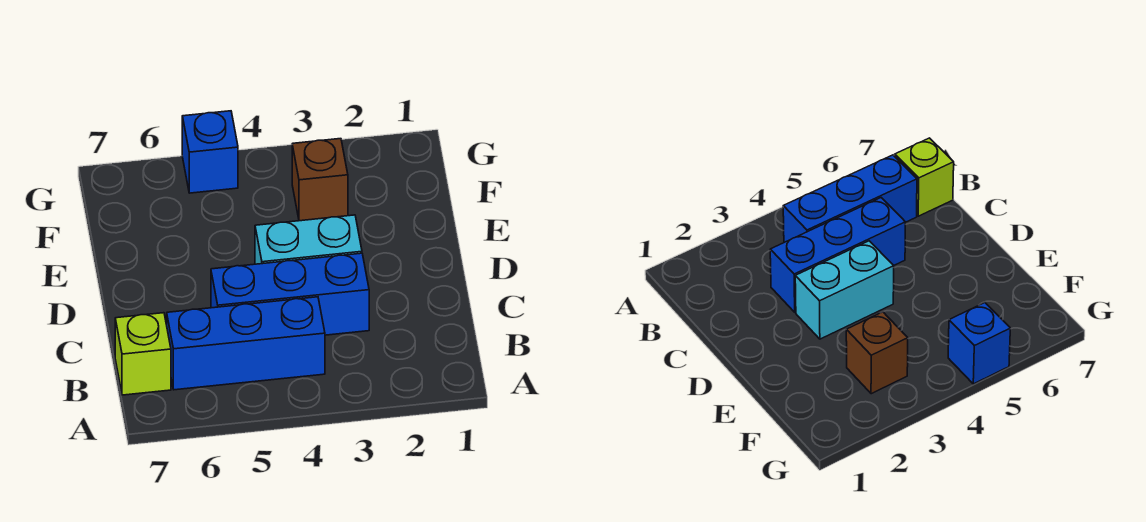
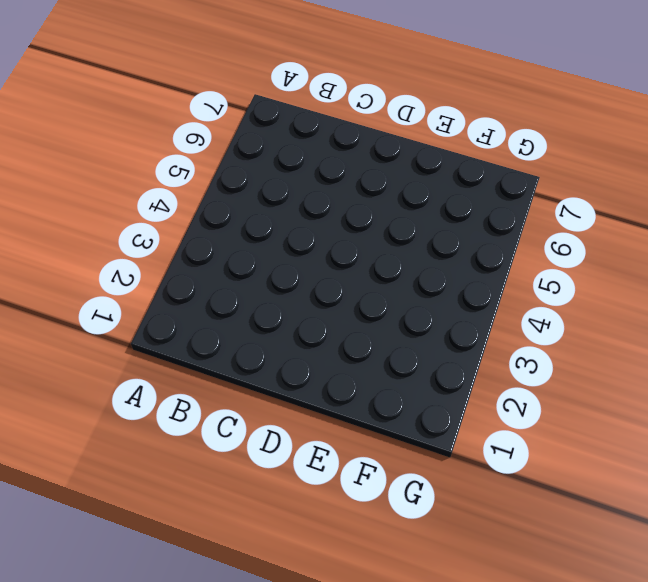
none -> blue brick B4:B6 level 1
none -> lime brick B7 level 1

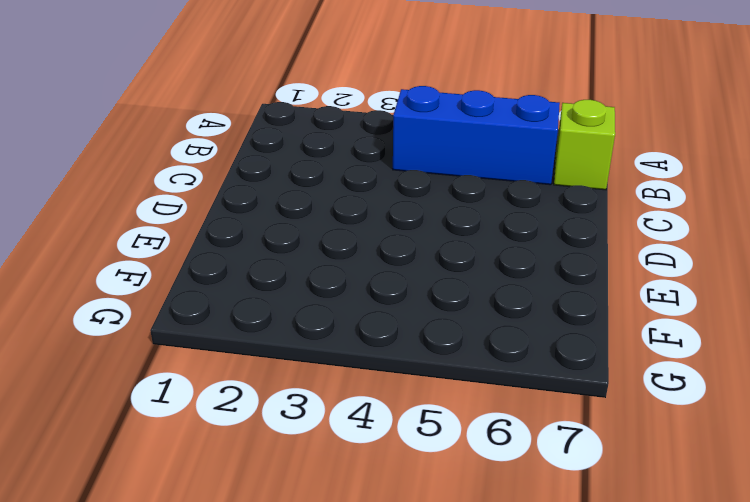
none -> blue brick C3:C5 level 1
none -> cyan brick D3:D4 level 1

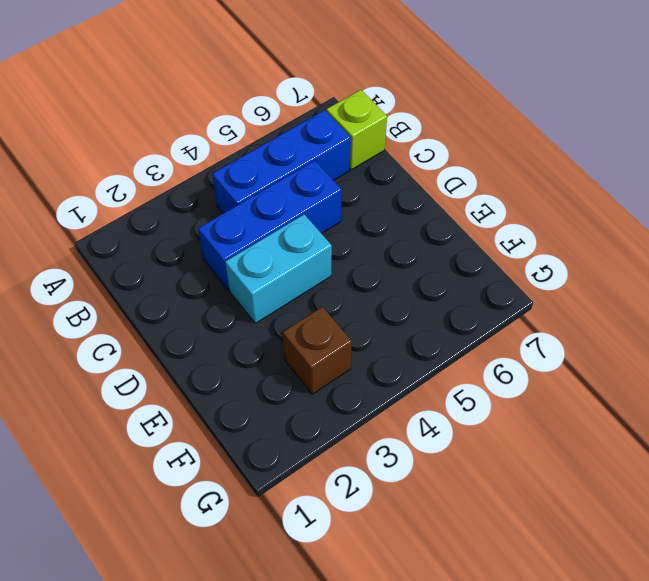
none -> blue brick G5 level 1

